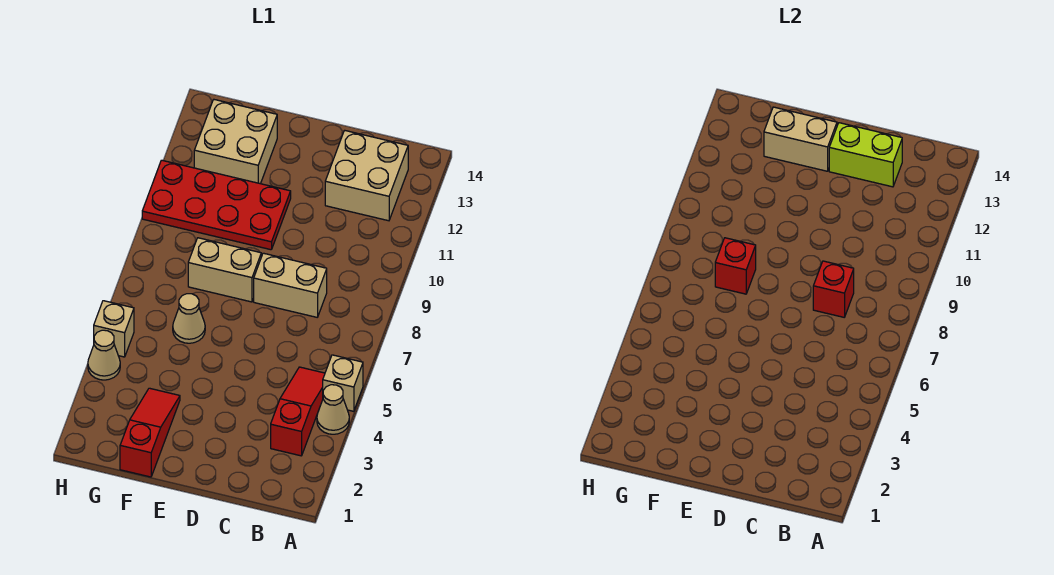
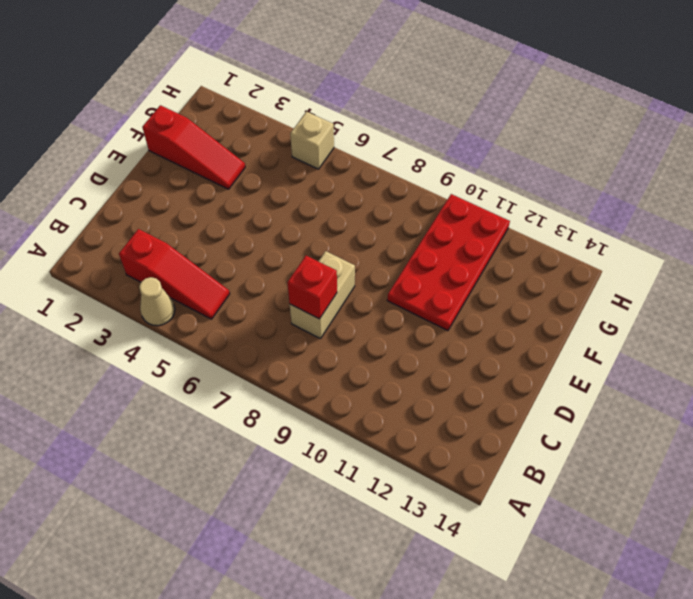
none -> tan brick A5 level 1
none -> tan brick B12:C13 level 1
none -> tan brick E8:F8 level 1

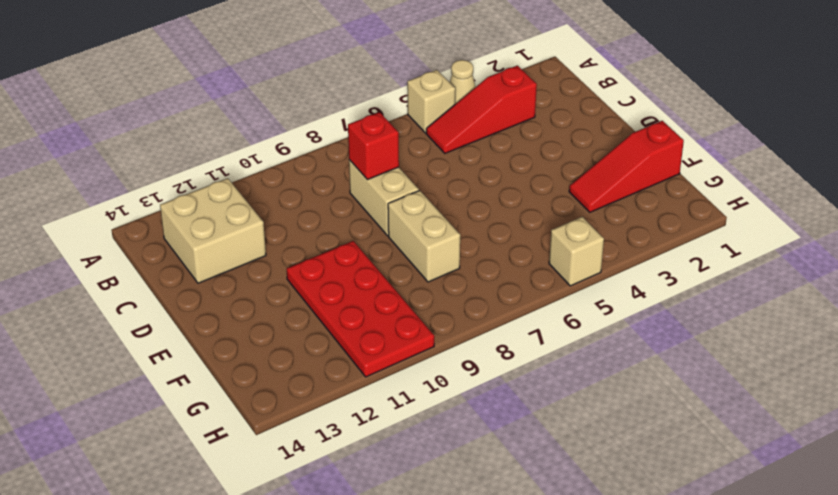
none -> tan cone F6 level 1
none -> tan brick F12:G13 level 1
none -> tan cone H4 level 1

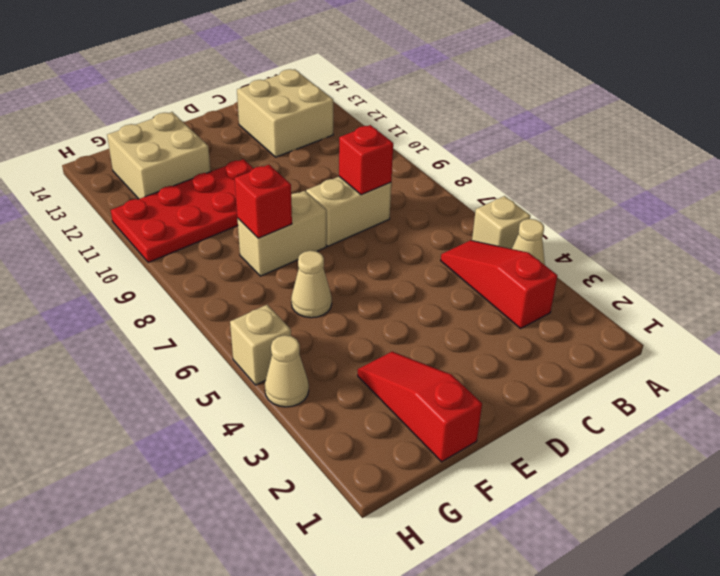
none -> lime brick C13:D13 level 2
none -> tan brick E13:F13 level 2

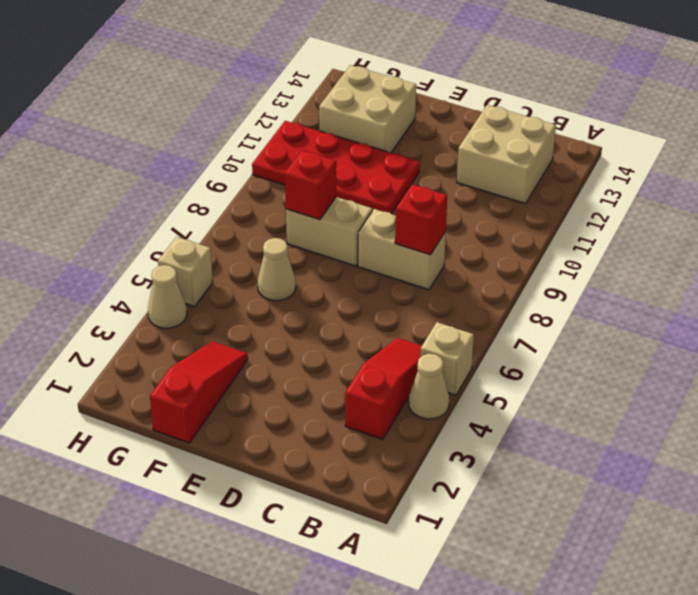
none -> lime brick C13:D13 level 2
none -> tan brick E13:F13 level 2

